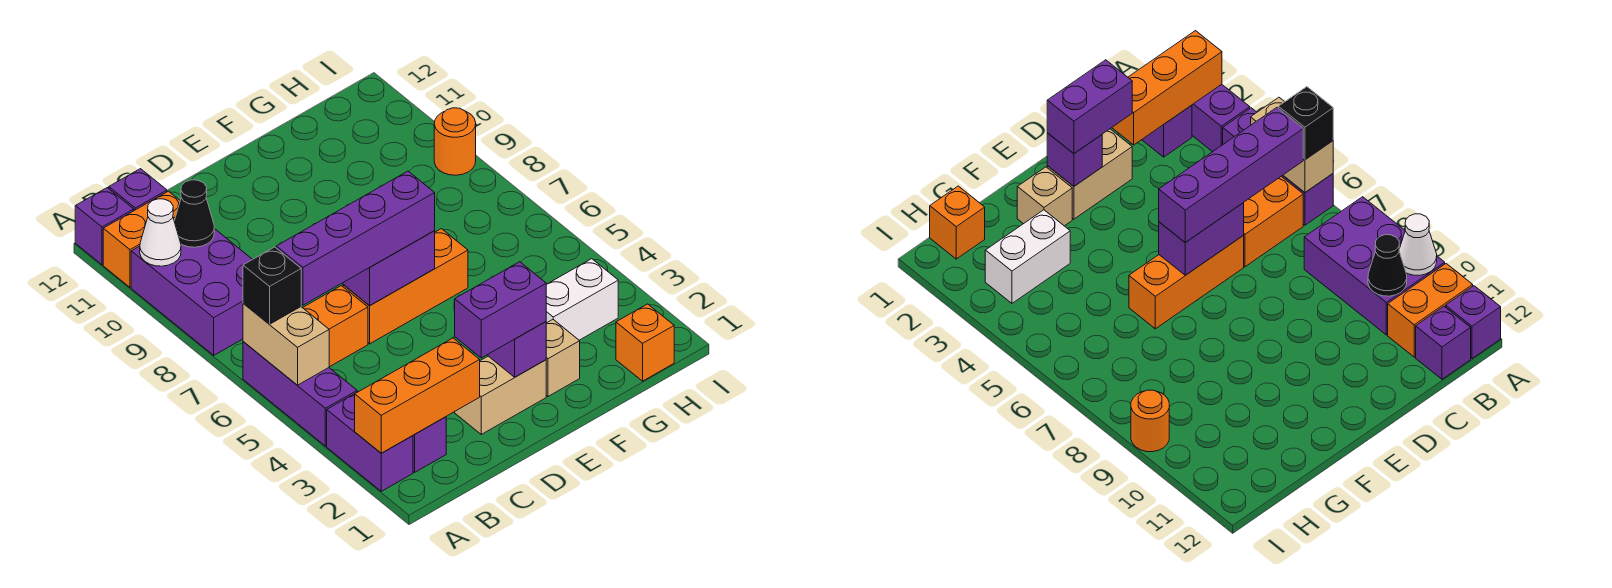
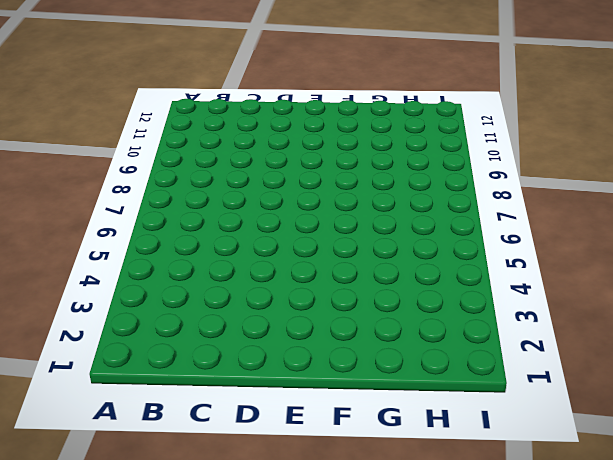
none -> purple brick A2:A3 level 1
none -> purple brick A4:A6 level 1
none -> purple brick A8:B10 level 1

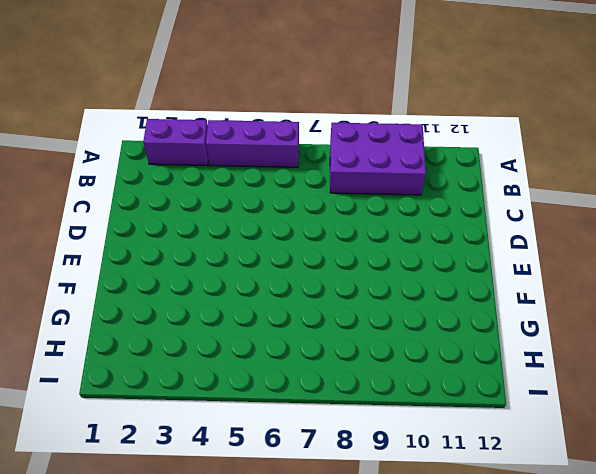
none -> orange brick A11:B11 level 1
none -> purple brick A12 level 1
none -> purple brick B2 level 1

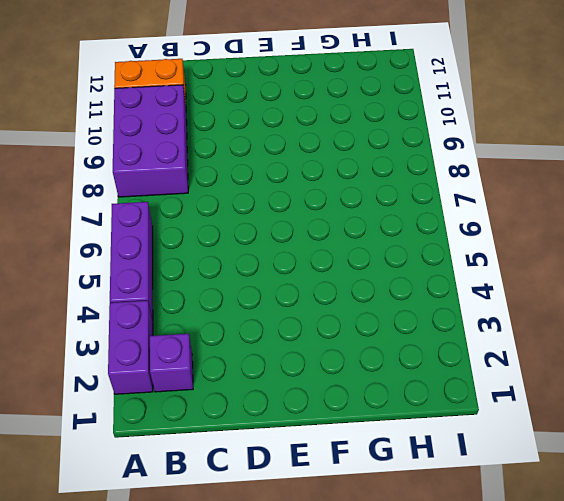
none -> purple brick A12 level 1
none -> orange brick B6:C6 level 1
none -> purple brick B12 level 1

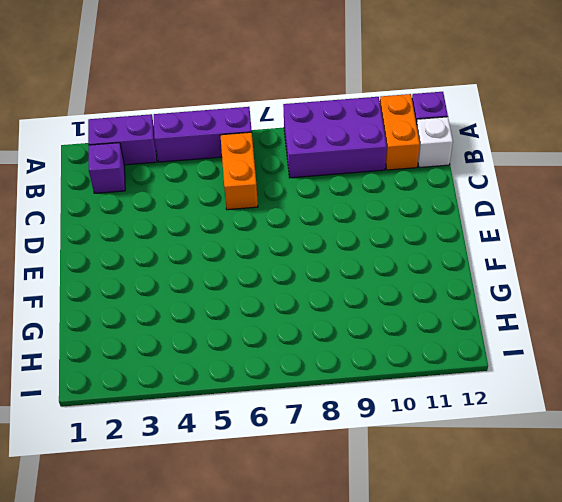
white brick B12 level 1 -> purple brick B12 level 1
none -> tan brick D2:E2 level 1
none -> orange brick D6:F6 level 1
none -> tan brick F2 level 1

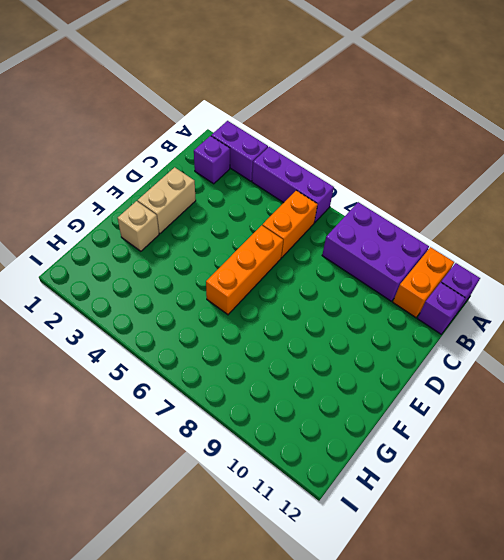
none -> white brick G3:H3 level 1
none -> orange brick H1 level 1
none -> orange round brick I9 level 1

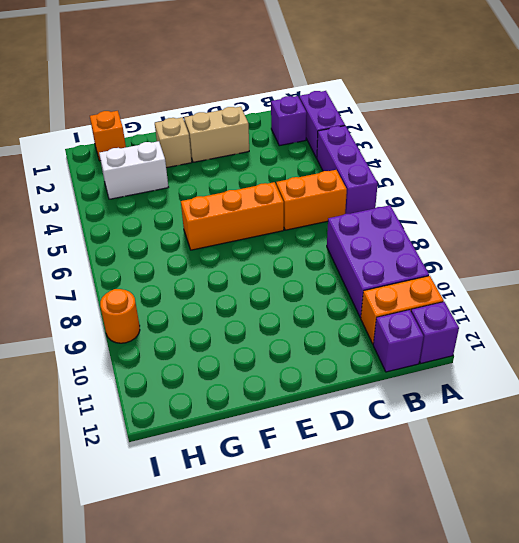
none -> orange brick A2:C2 level 2
none -> tan brick A5:A6 level 2
none -> white cone A10 level 2

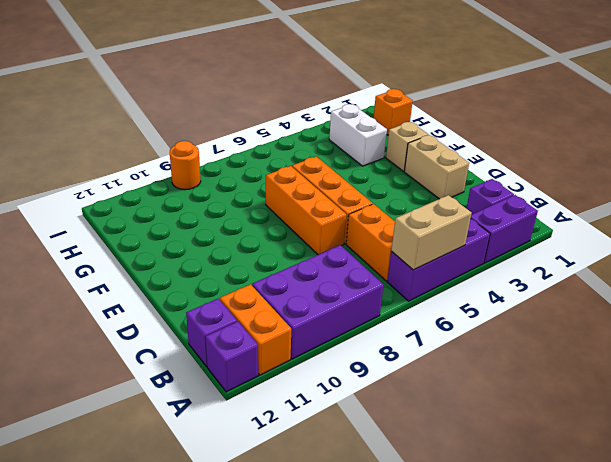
orange brick D7:F7 level 1 -> orange brick A2:C2 level 2
none -> white cone A10 level 2
none -> black cone B10 level 2
none -> purple brick D6:E6 level 2

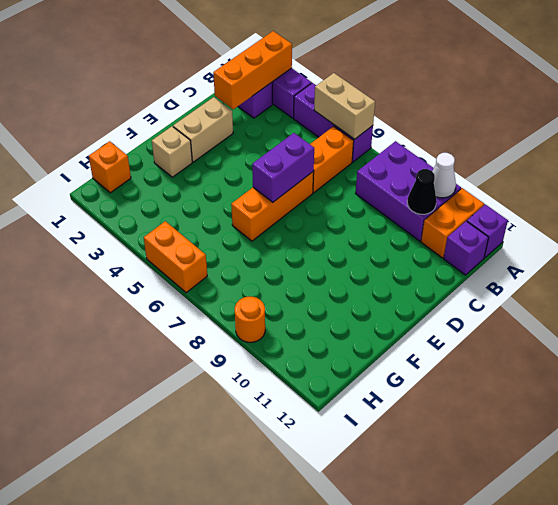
orange brick I5:I6 level 1 -> none
none -> white brick G3:H3 level 1
none -> purple brick E2 level 2
none -> black brick A6 level 3

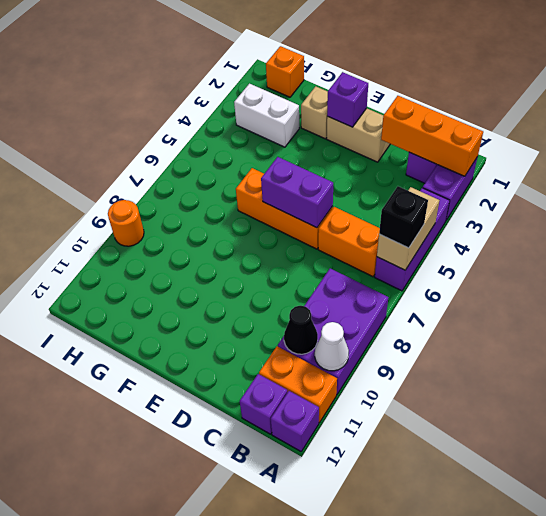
none -> purple brick B6:E6 level 3
none -> purple brick D2:E2 level 3

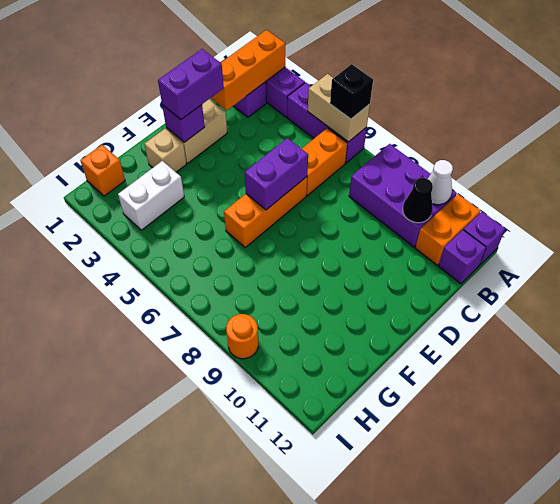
none -> purple brick B6:E6 level 3

